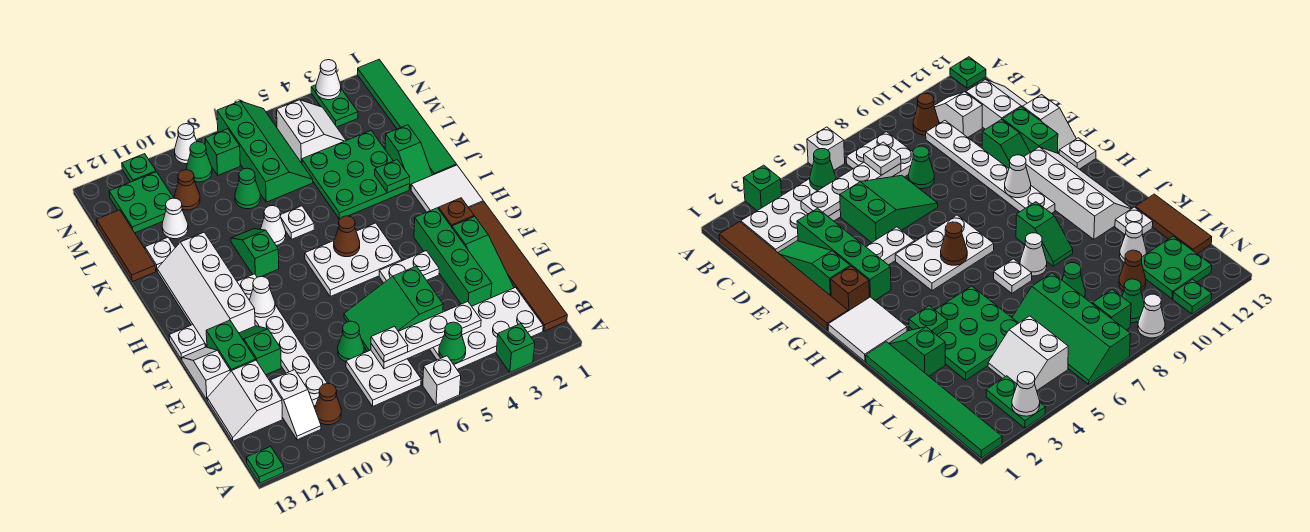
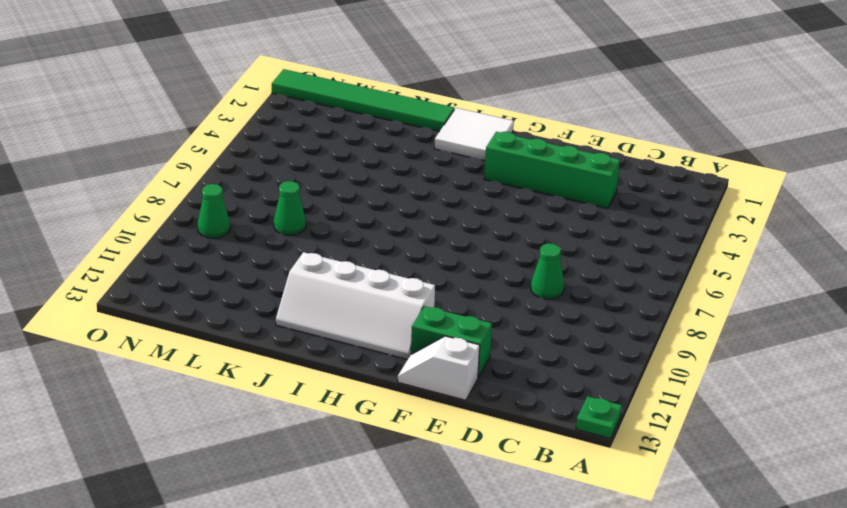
none -> green brick A3 level 1
none -> white brick A6 level 1
none -> brown tile B1:G1 level 1
none -> white plate B2:C5 level 1

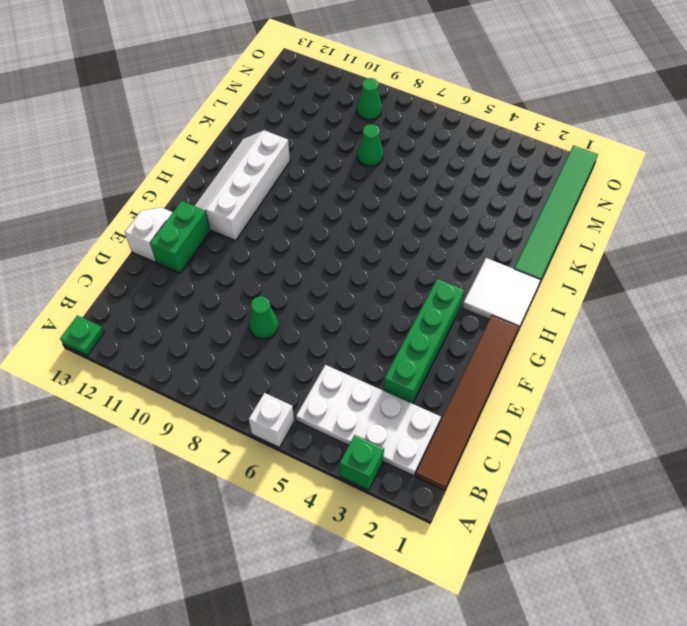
none -> white plate B7:C8 level 1
none -> brown cone B10 level 1
none -> white slope B11:C11 level 1 top C
none -> white plate C10:H10 level 1

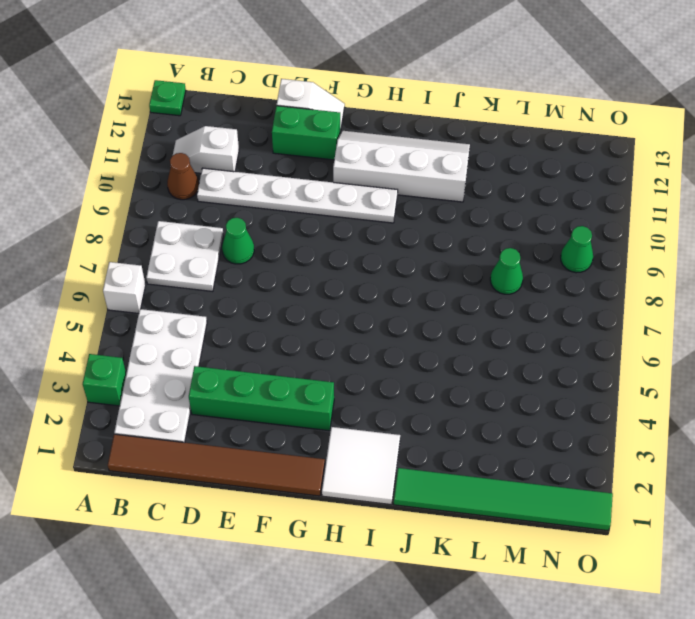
none -> white slope C12:D13 level 1 top 12
none -> green slope D2:F2 level 1 top F
none -> green slope D5:E7 level 1 top 5
none -> green slope E11:F11 level 1 top E

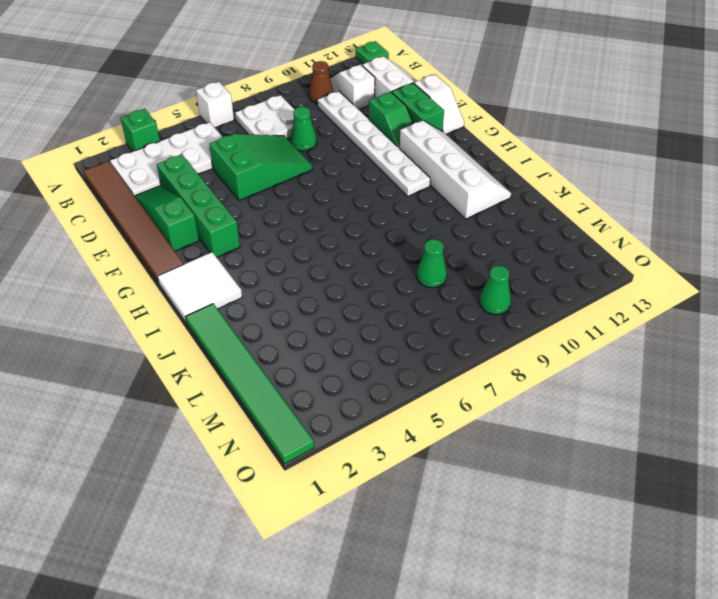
none -> white plate F4:F5 level 1
none -> brown brick G2 level 1
none -> white plate G5:H7 level 1
none -> white plate G13 level 1

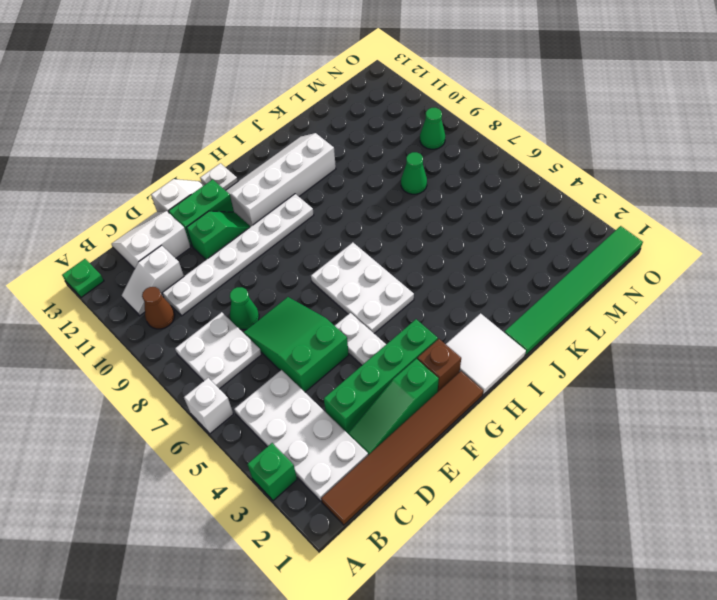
none -> green slope I9:J9 level 1 top I
none -> green slope J2:K2 level 1 top K
none -> green plate J3:L5 level 1
none -> white plate J7 level 1

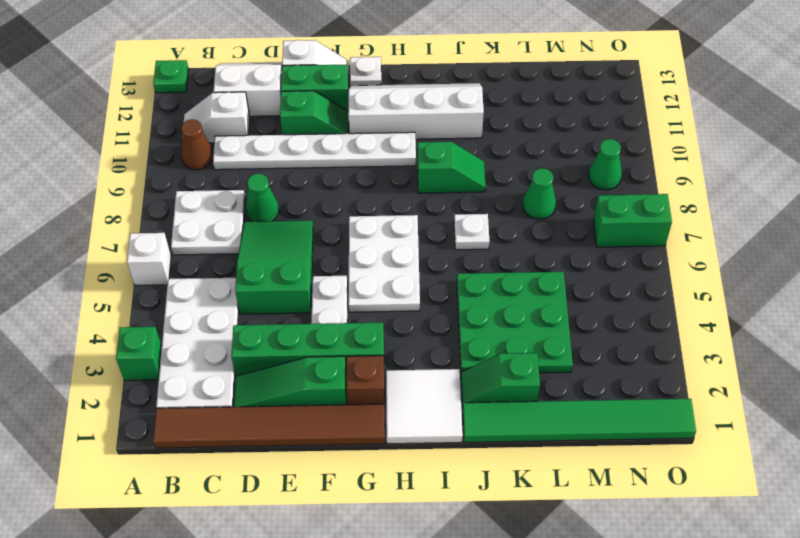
green brick N7:O7 level 1 -> green slope L6:O7 level 1 top 7
none -> white cone J8 level 1
none -> white plate K12 level 1
none -> brown tile K13:M13 level 1
none -> white cone L11 level 1

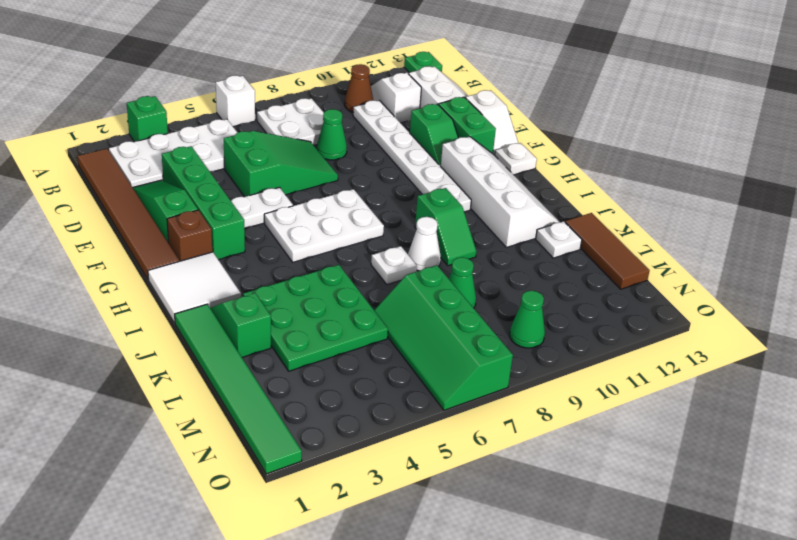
none -> white cone L11 level 1
none -> white slope M4:N5 level 1 top 5
none -> brown cone M10 level 1
none -> green plate M11:N12 level 1

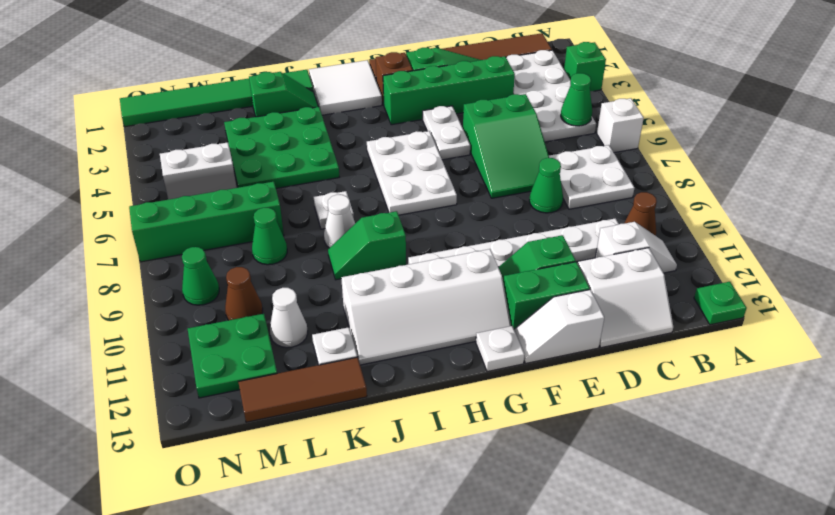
none -> green plate N3:O3 level 1
none -> green brick N8 level 1
none -> white cone O9 level 1
none -> green plate O11 level 1

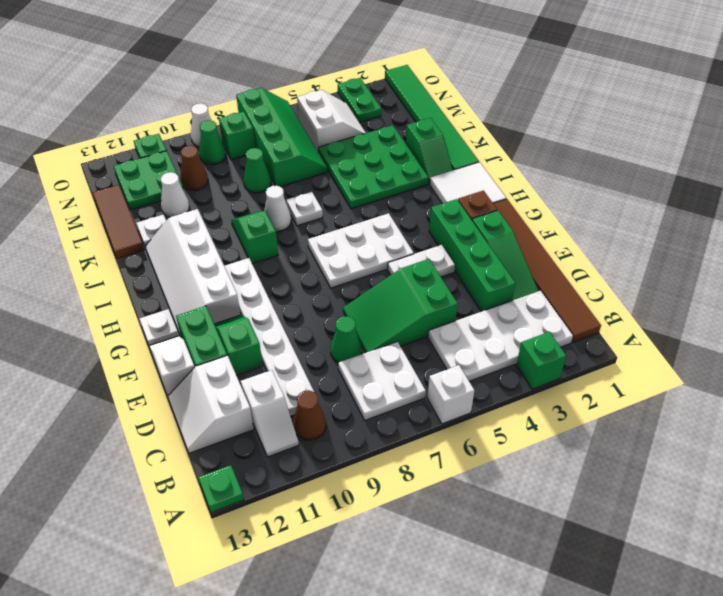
none -> green cone B5 level 2
none -> white plate C4:C7 level 2
none -> white cone G10 level 2
none -> brown cone H6 level 2

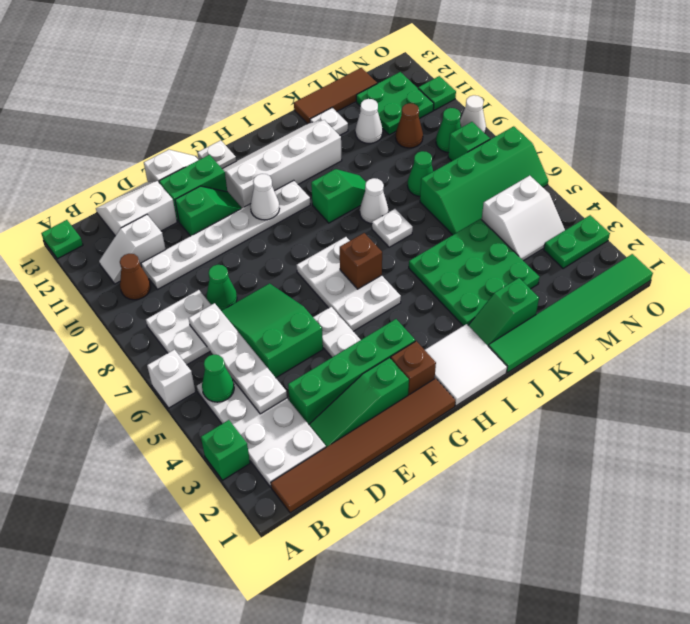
brown brick H6 level 2 -> brown cone H6 level 2
none -> green plate J3 level 2
none -> white cone O3 level 2
none -> white plate C7 level 3

